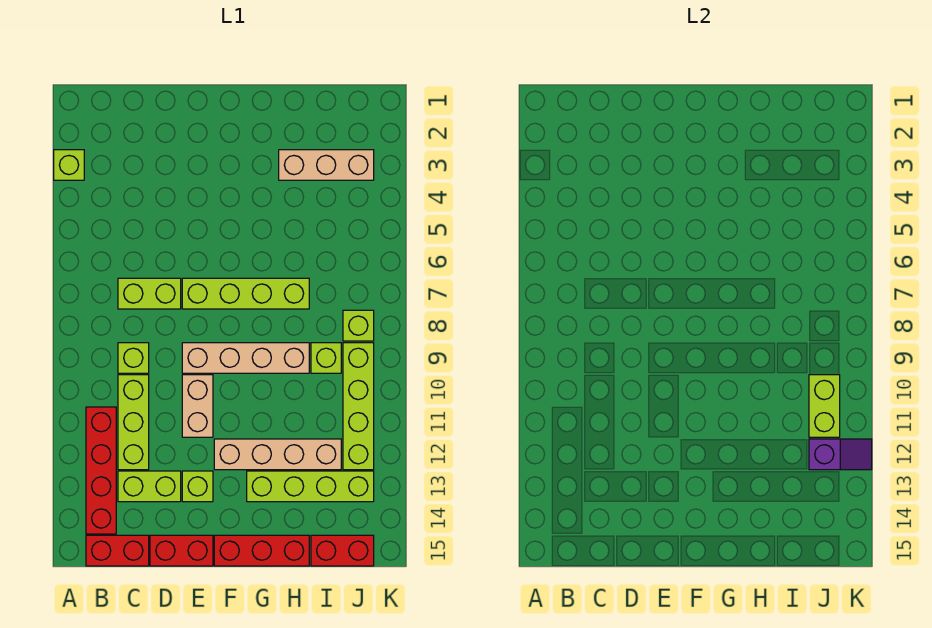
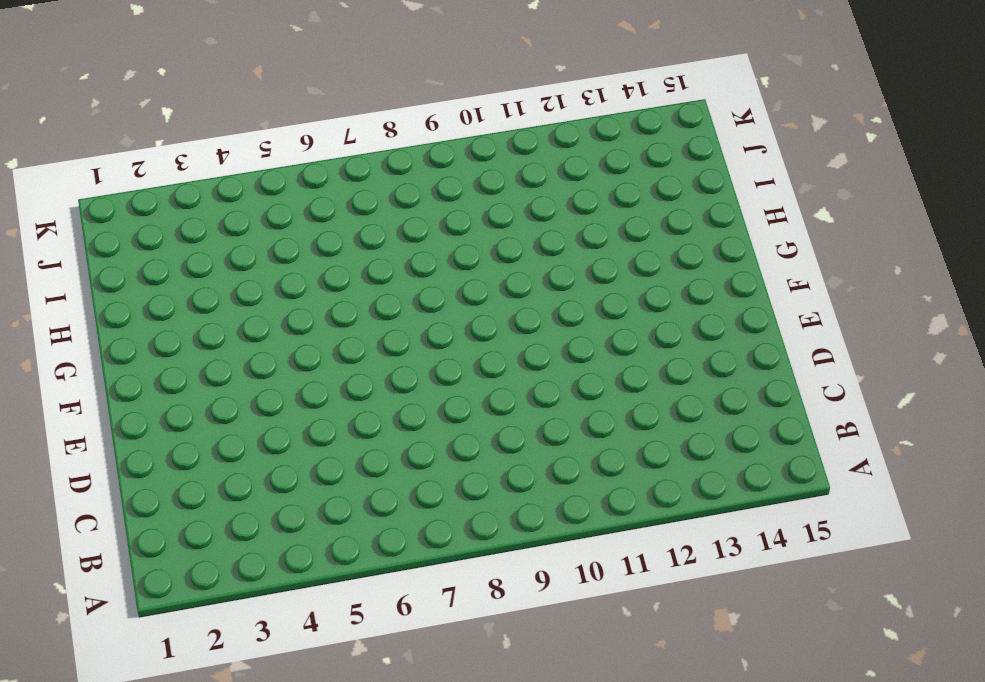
none -> lime brick A3 level 1
none -> red brick B11:B14 level 1
none -> red brick B15:C15 level 1

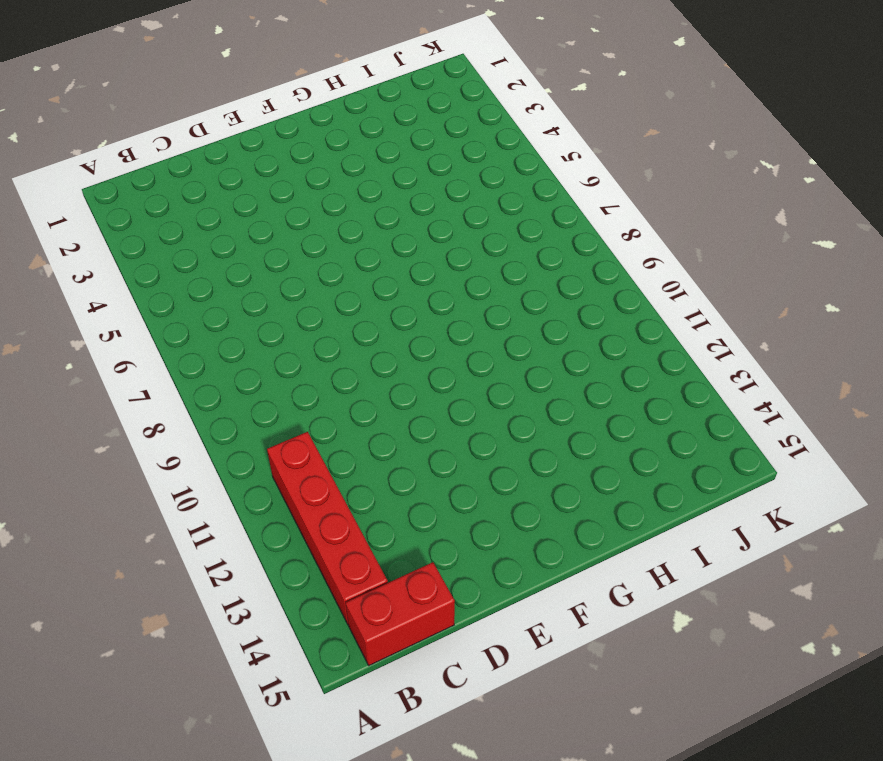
none -> lime brick A3 level 1
none -> lime brick C7:D7 level 1
none -> lime brick C9 level 1

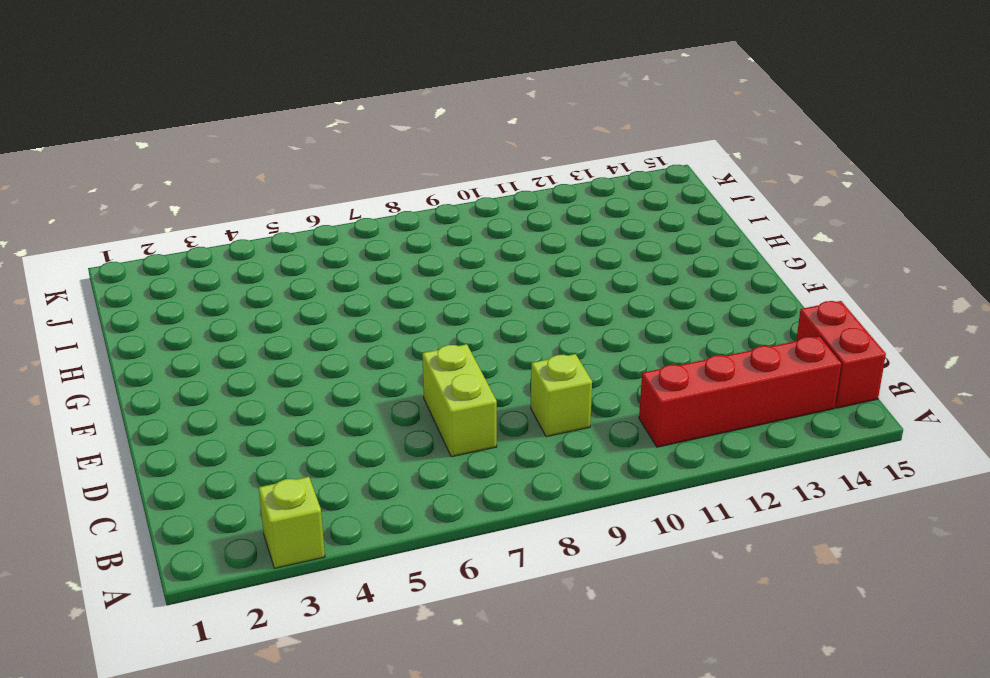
none -> lime brick C10:C12 level 1
none -> lime brick C13:D13 level 1
none -> red brick D15:E15 level 1

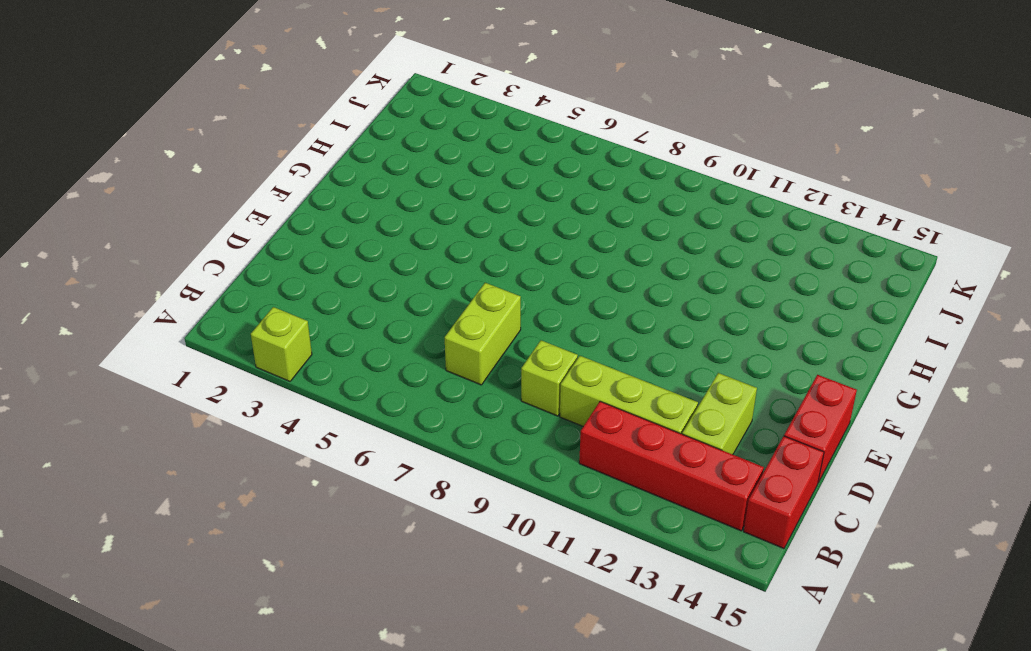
none -> lime brick E7:H7 level 1
none -> tan brick E9:H9 level 1
none -> tan brick E10:E11 level 1

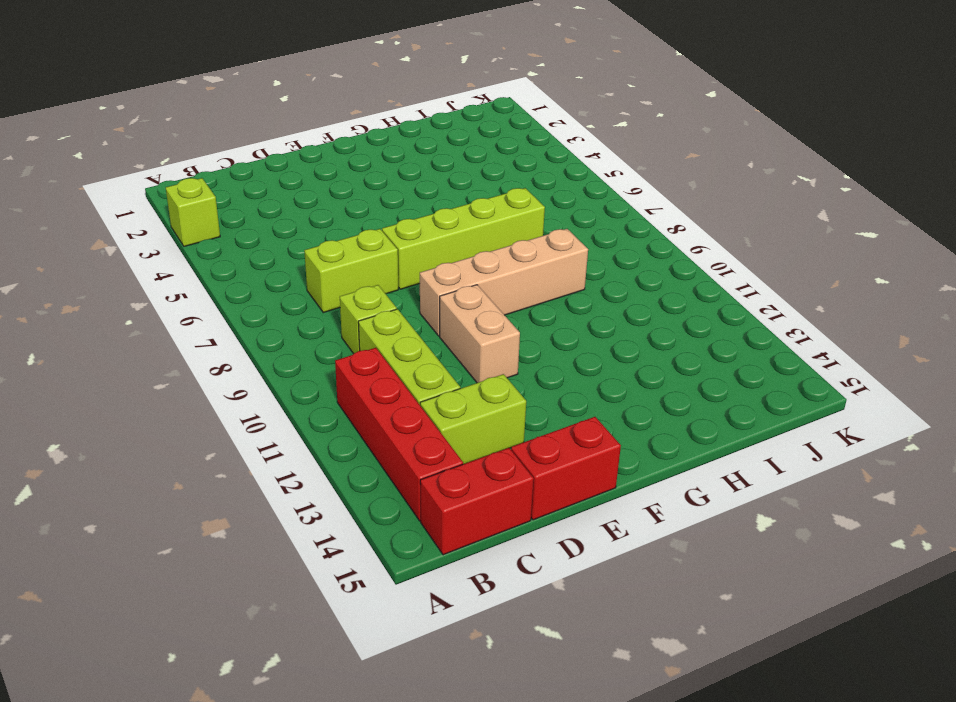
none -> lime brick E13 level 1
none -> tan brick F12:I12 level 1
none -> red brick F15:H15 level 1

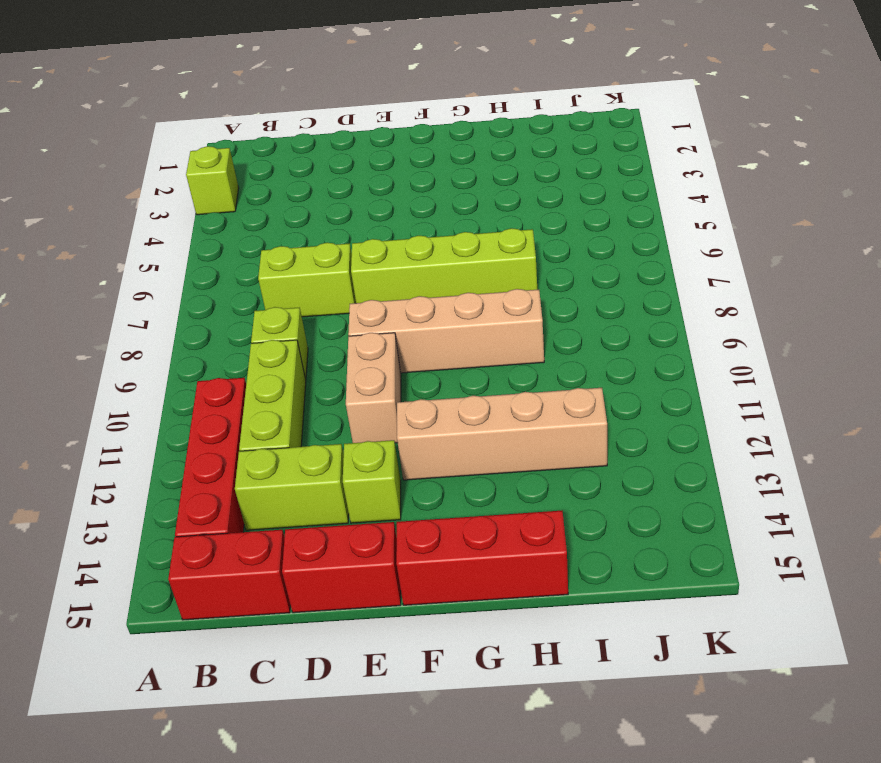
none -> lime brick G13:J13 level 1
none -> tan brick H3:J3 level 1
none -> lime brick I9 level 1

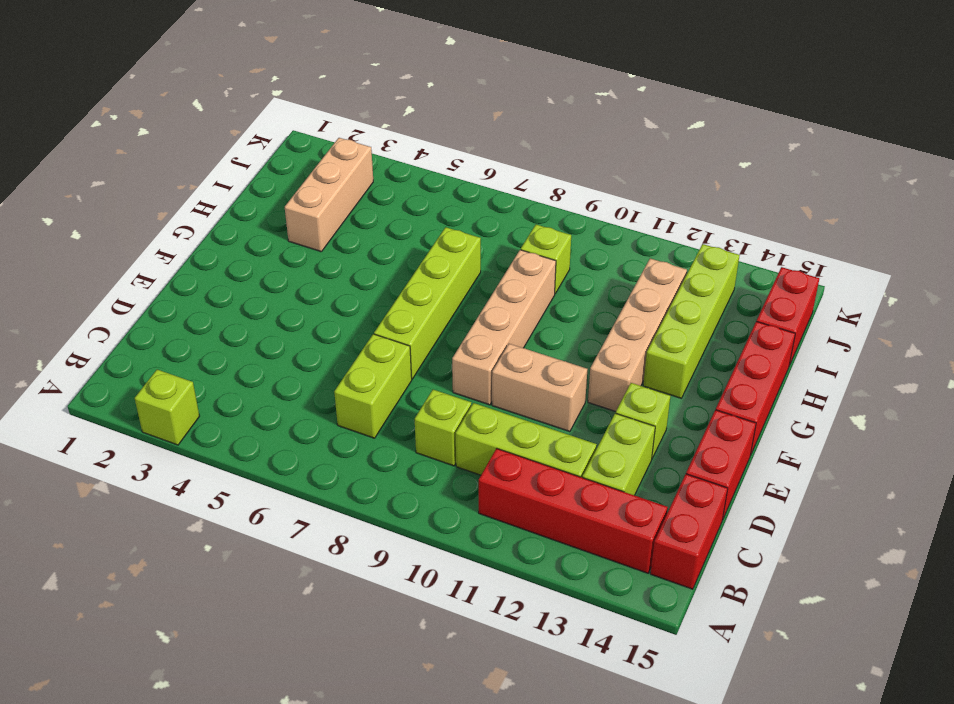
none -> lime brick J8 level 1
none -> lime brick J9:J12 level 1
none -> lime brick J10:J11 level 2

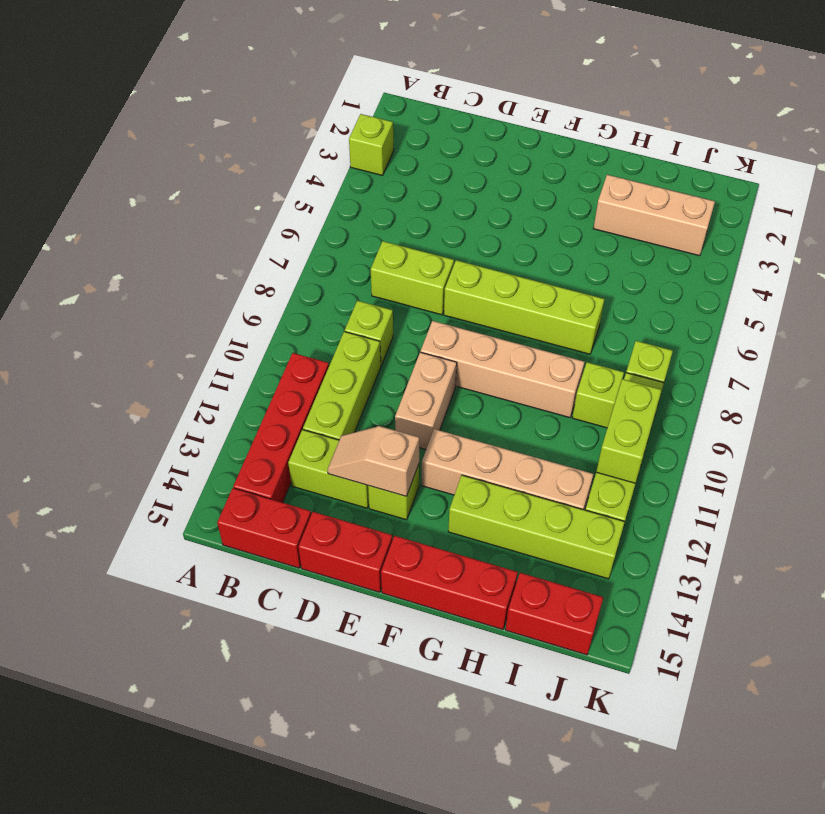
tan slope D13:E13 level 2 top E -> none
none -> purple slope J12:K12 level 2 top J

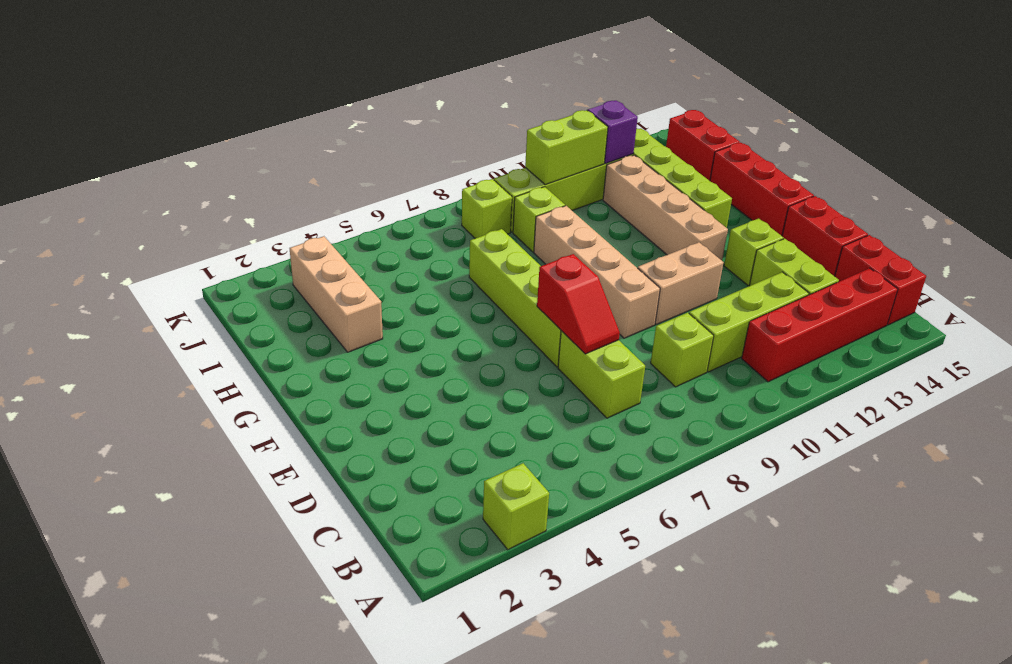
red slope D7:E7 level 2 top E -> none

